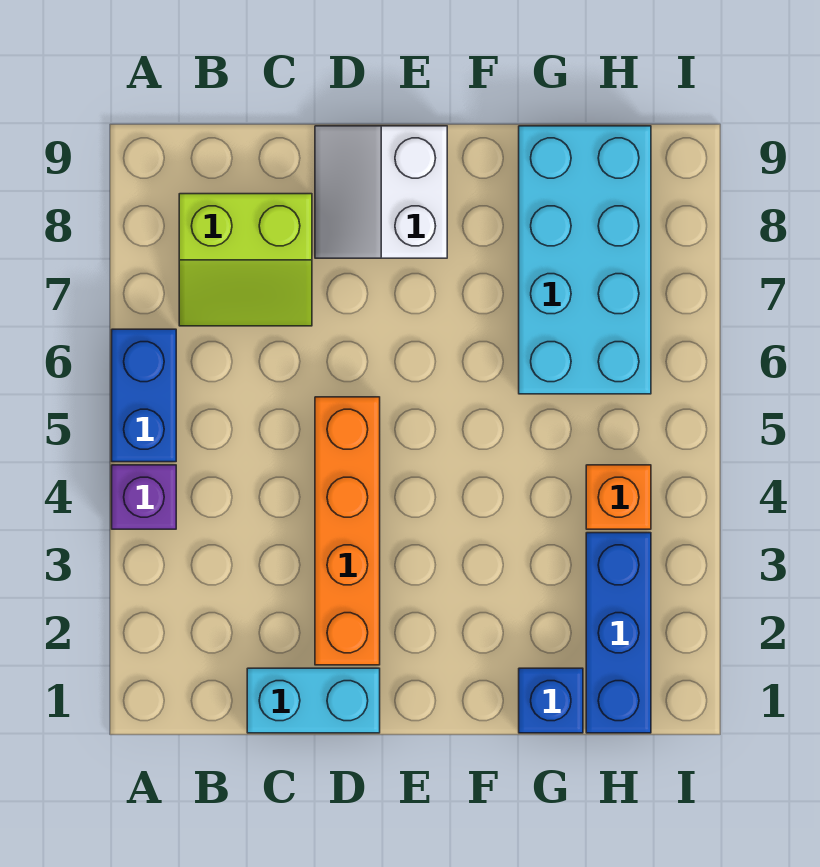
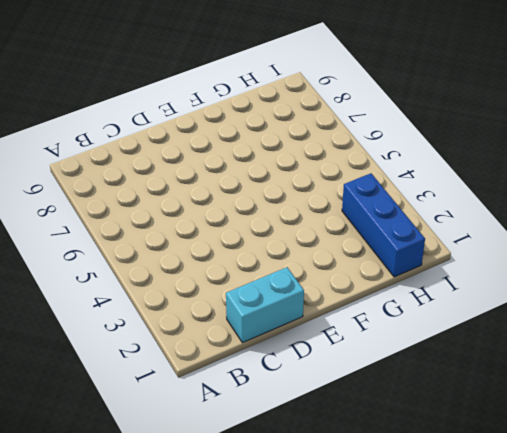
none -> purple brick A4 level 1
none -> blue brick A5:A6 level 1

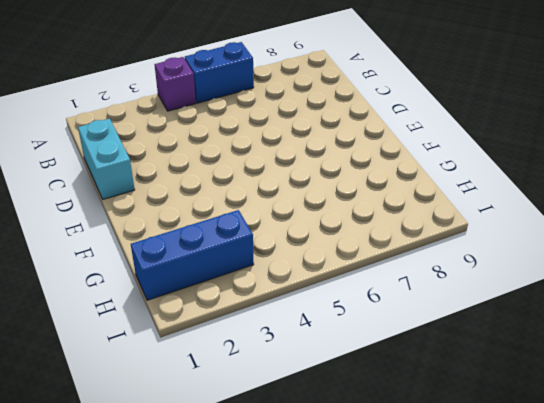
none -> lime slope B7:C8 level 1 top 8
none -> orange brick D2:D5 level 1

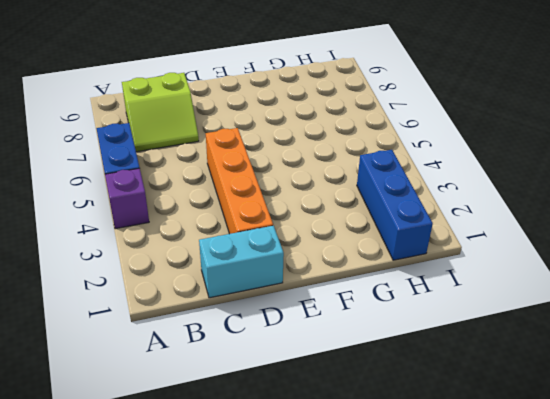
none -> white slope D8:E9 level 1 top E
none -> blue brick G1 level 1

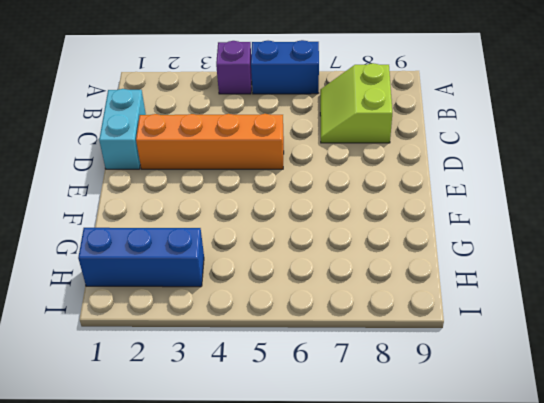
none -> white slope D8:E9 level 1 top E
none -> blue brick G1 level 1

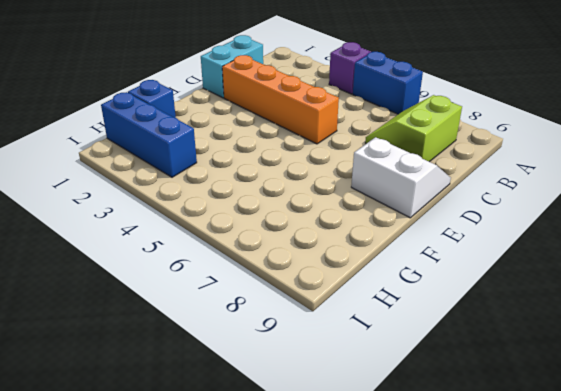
none -> cyan brick G6:H9 level 1
none -> orange brick H4 level 1

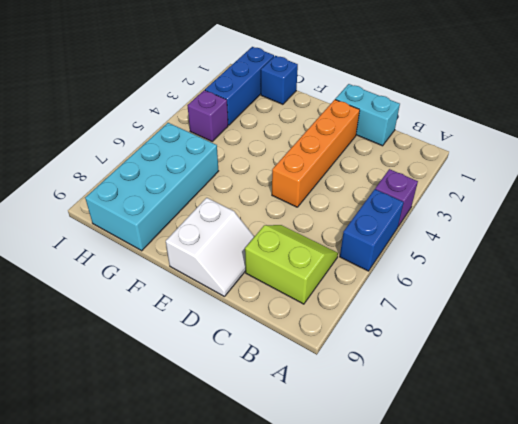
purple brick H4 level 1 -> orange brick H4 level 1

